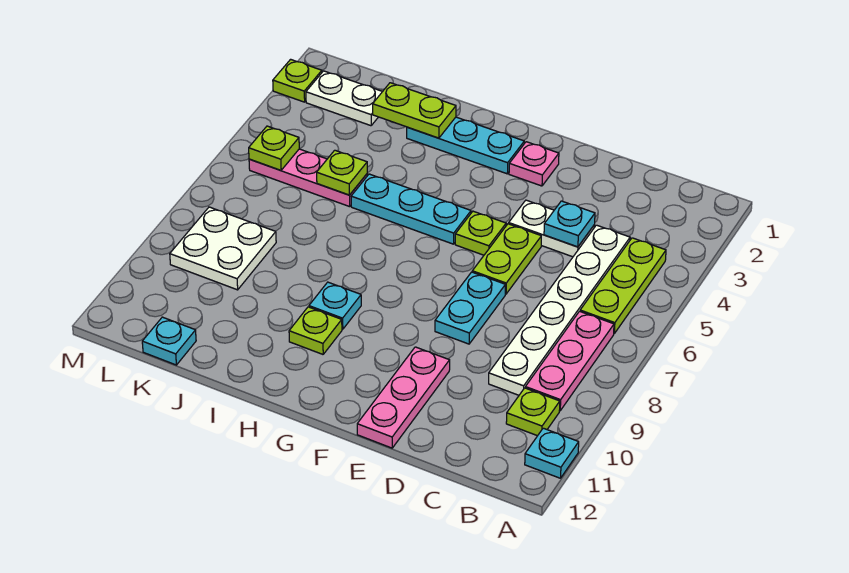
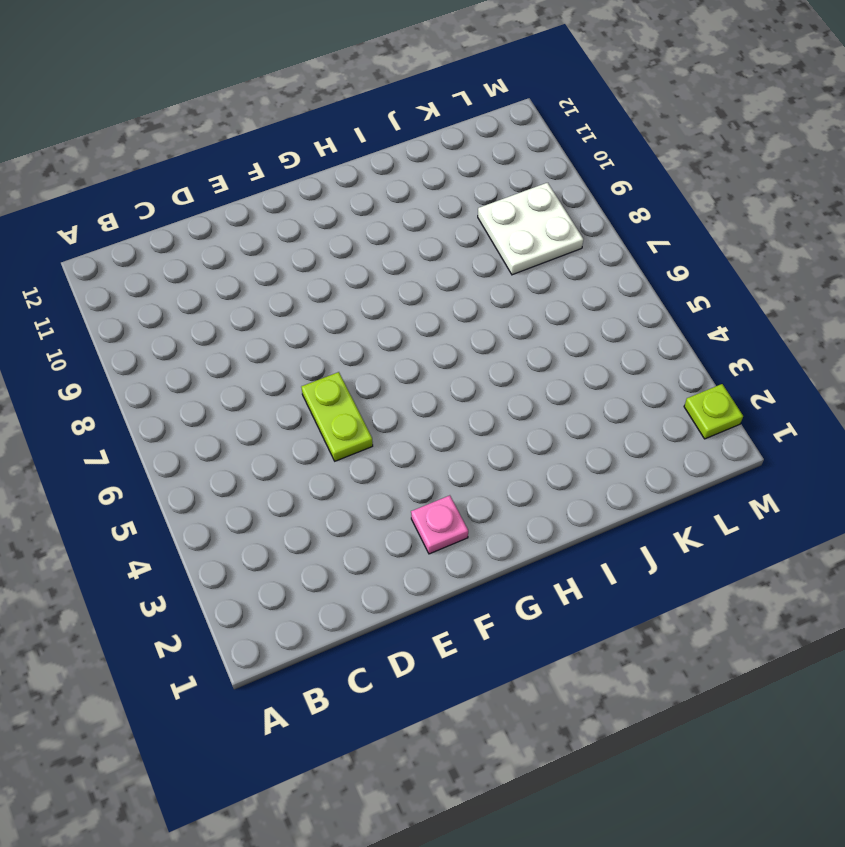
none -> cyan plate A11 level 1
none -> lime plate B4:B6 level 1
none -> pink plate B7:B9 level 1

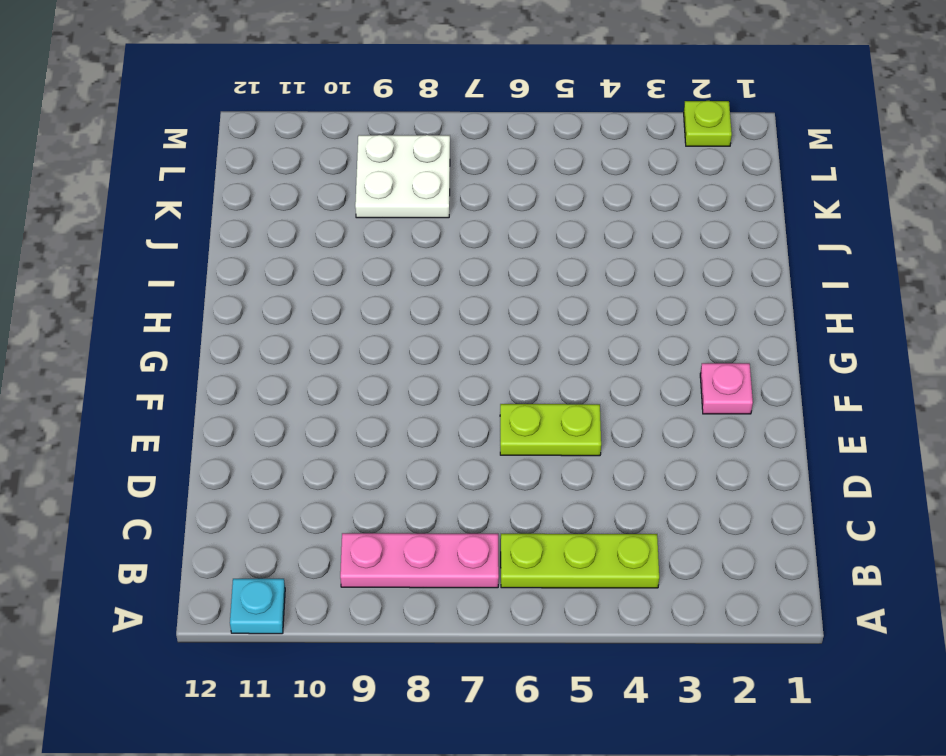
none -> lime plate B10 level 1
none -> white plate C4:C9 level 1
none -> white plate D4:E4 level 1

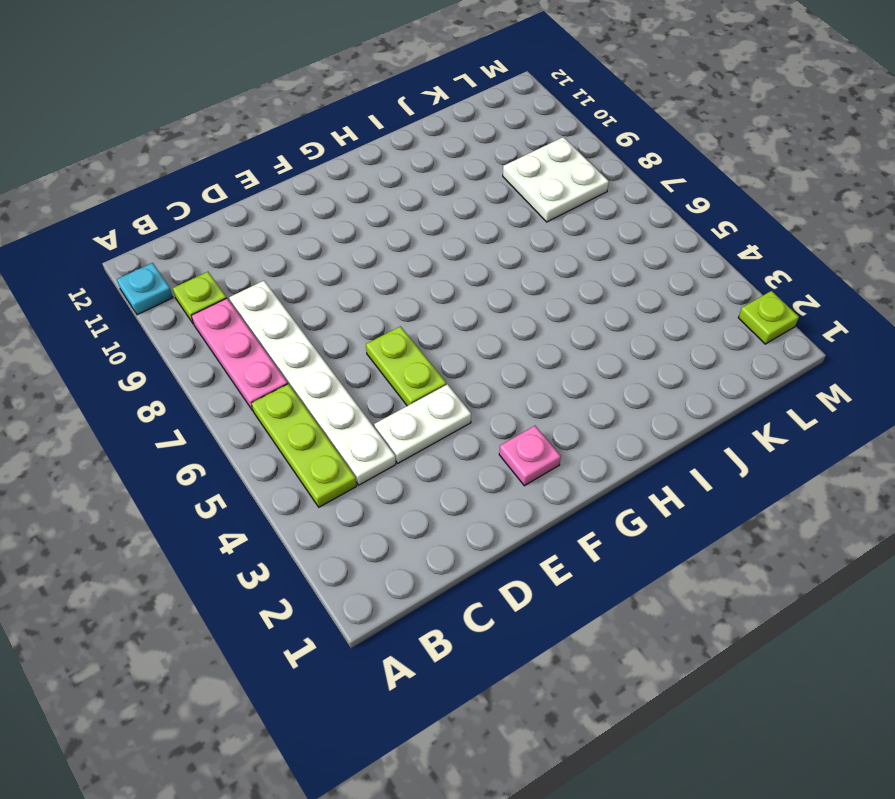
none -> cyan plate E7:E8 level 1
none -> pink plate E10:E12 level 1
none -> lime plate F5 level 1

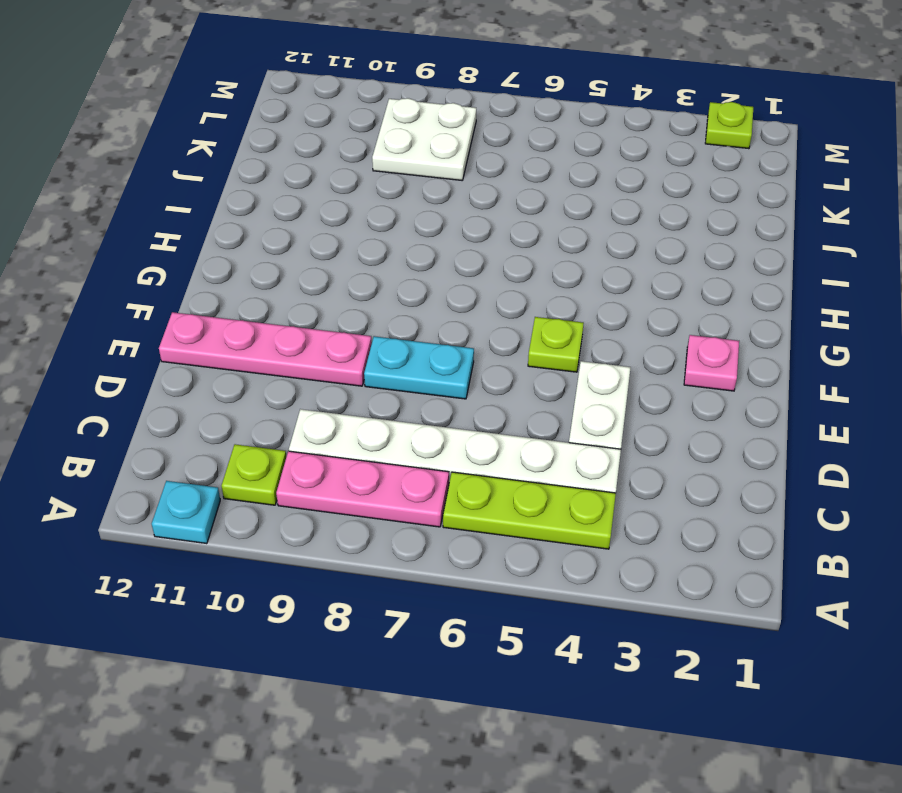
pink plate E9:E12 level 1 -> pink plate E10:E12 level 1
none -> lime plate E5:E6 level 1
none -> cyan plate G2:I2 level 1
none -> cyan plate G5:I5 level 1

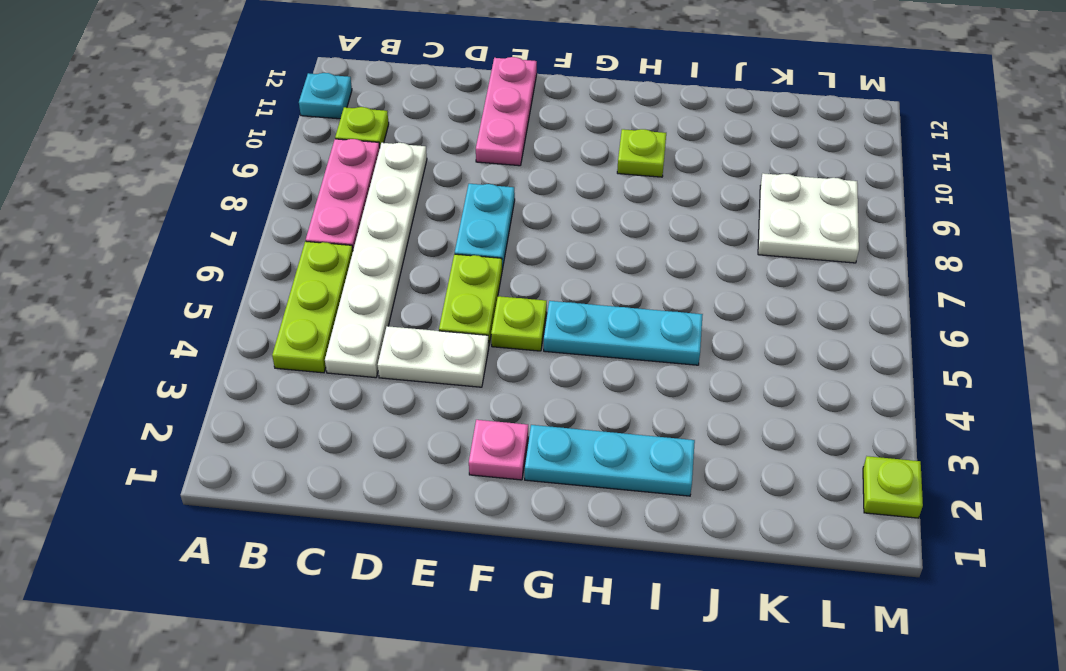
none -> cyan plate H9 level 1
none -> pink plate J5:L5 level 1
none -> white plate K2:L2 level 1

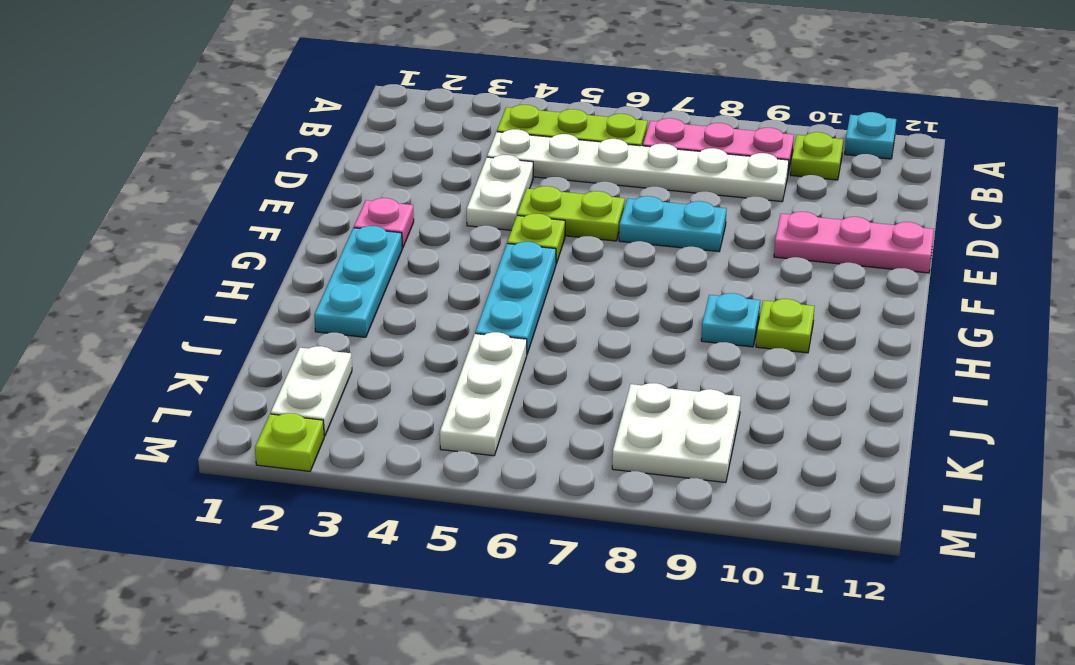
white plate J5:L5 level 1 -> pink plate J5:L5 level 1
none -> cyan plate K12 level 1
none -> cyan plate D4 level 2
none -> lime plate I2:J2 level 2

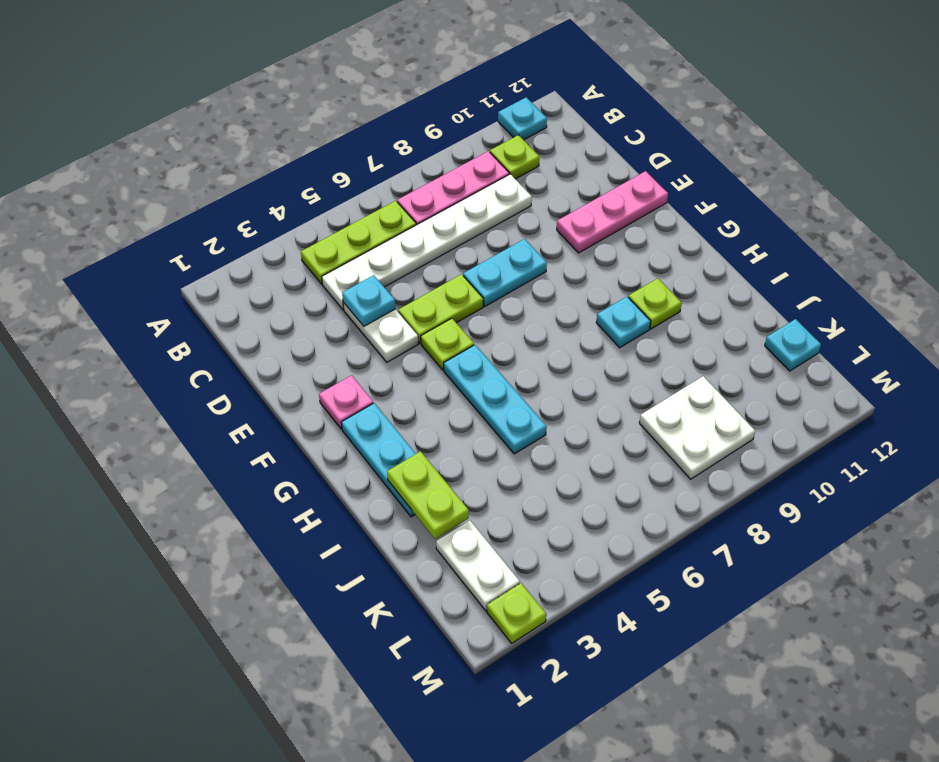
none -> pink plate J5:L5 level 1
none -> lime plate J5 level 2
none -> lime plate L5 level 2

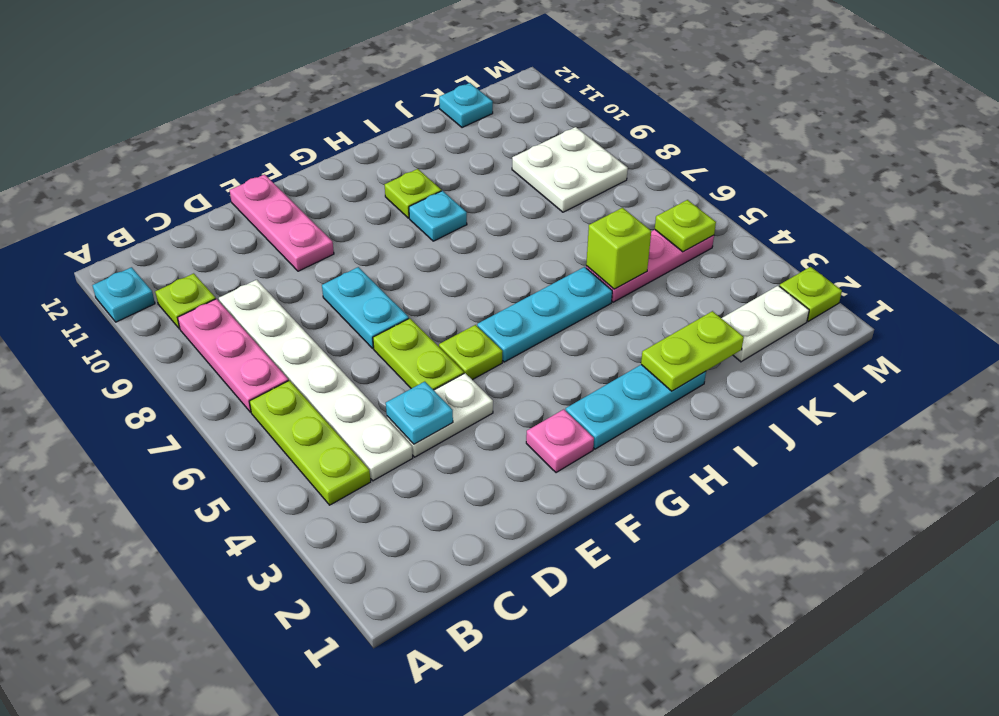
lime brick J5 level 2 -> lime plate J5 level 2

